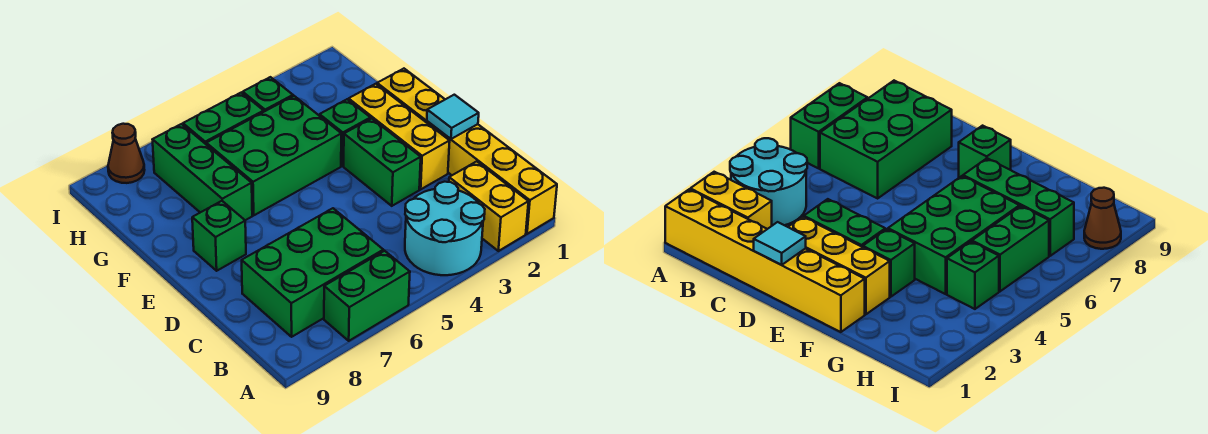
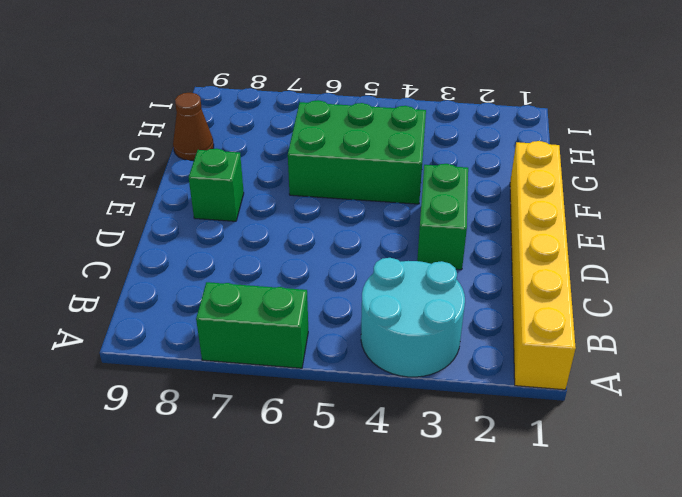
brown cone G9 level 1 -> brown cone I8 level 1
none -> yellow brick A2:B2 level 1
none -> green brick B6:C8 level 1
none -> yellow brick D2:F2 level 1

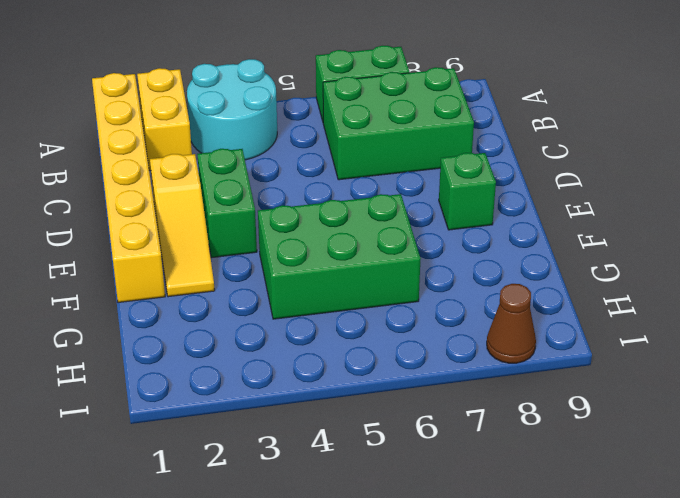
yellow slope D2:F2 level 1 top D -> yellow brick D2:F2 level 1
none -> green brick F3 level 1
none -> green brick F7:H7 level 1
none -> green brick H4 level 1

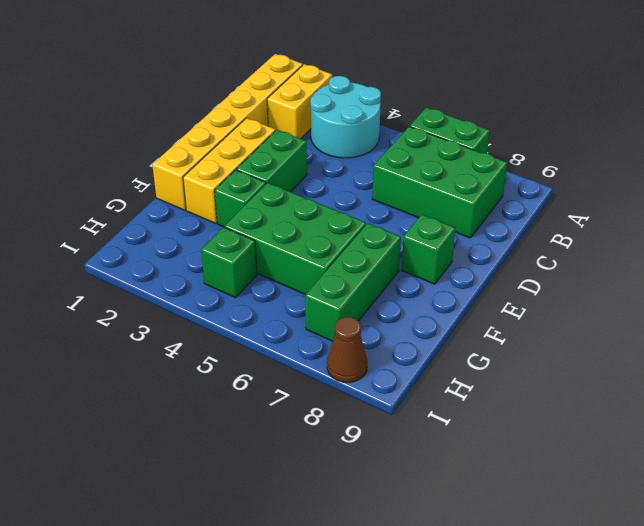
none -> green brick H5:H6 level 1
none -> cyan tile D1 level 2

